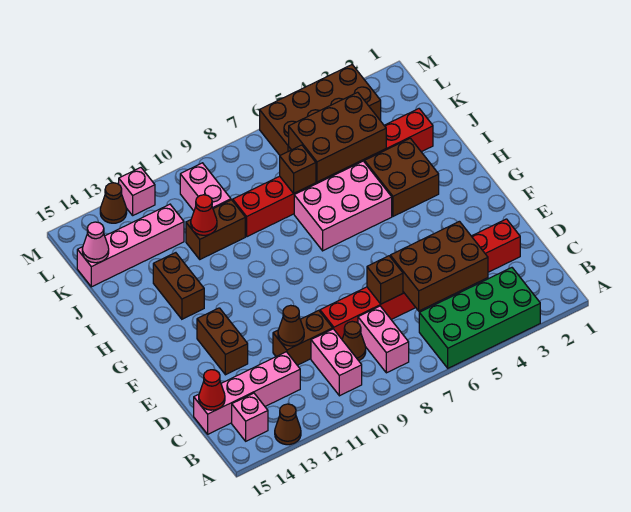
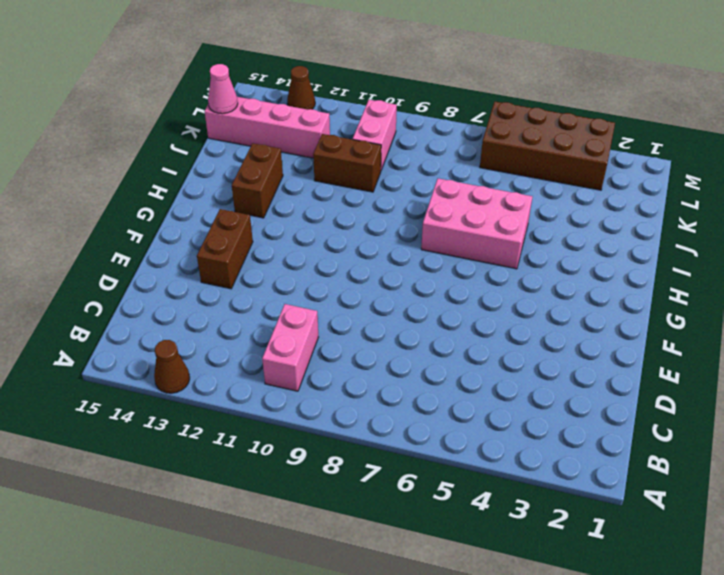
none -> green brick A3:B6 level 1
none -> pink brick B8:C8 level 1
none -> pink brick B14 level 1

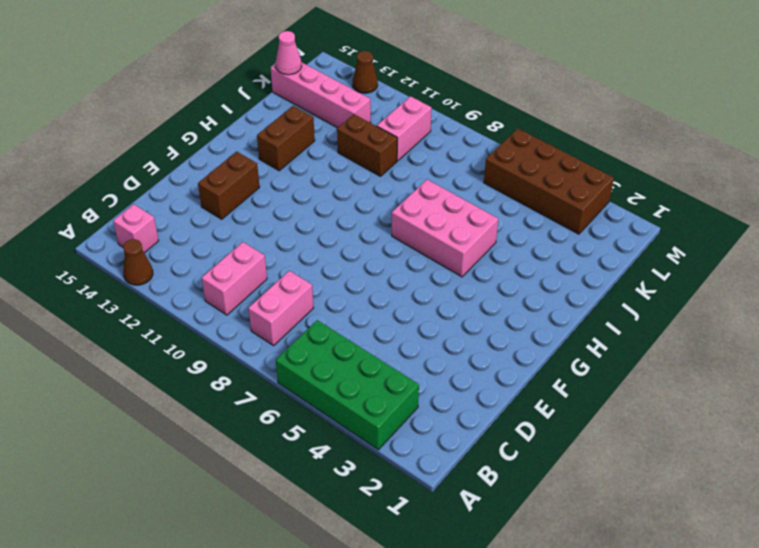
none -> brown cone C9 level 1
none -> pink brick C12:C15 level 1
none -> red brick D2:D9 level 1

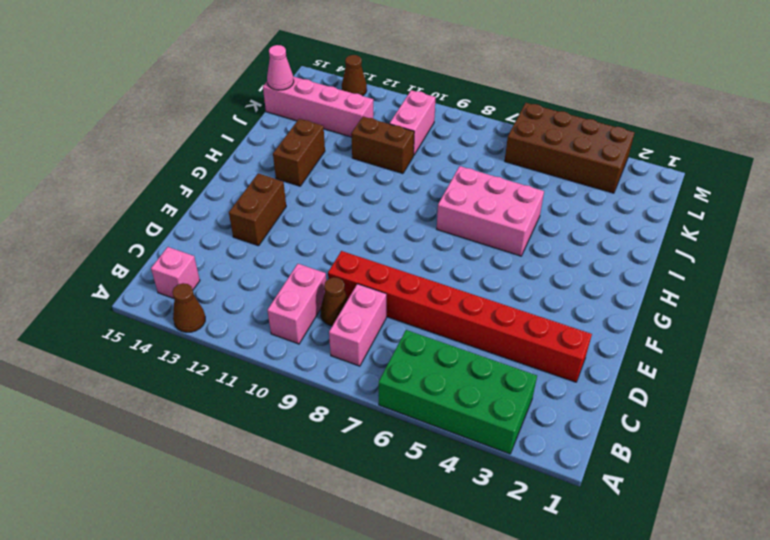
none -> pink brick C12:C15 level 1
none -> brown brick D10:D11 level 1
none -> brown brick H3:I4 level 1

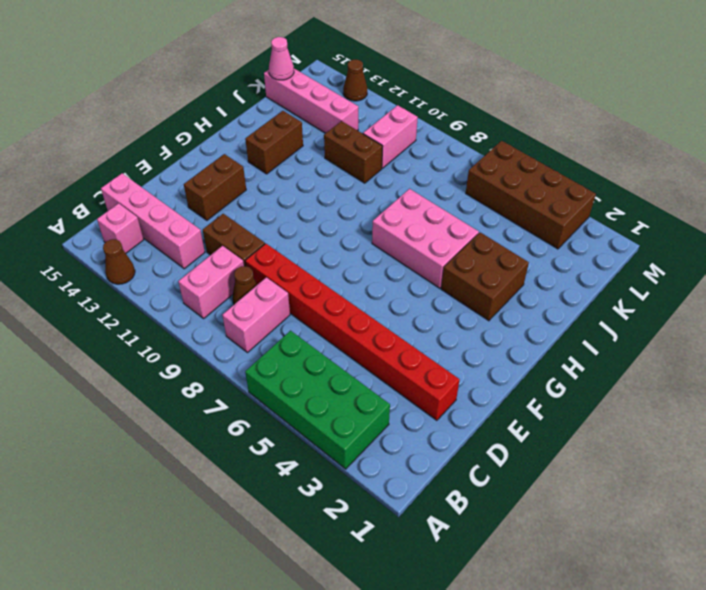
none -> red brick J2:J9 level 1
none -> pink brick M12 level 1
none -> brown brick C4:D6 level 2

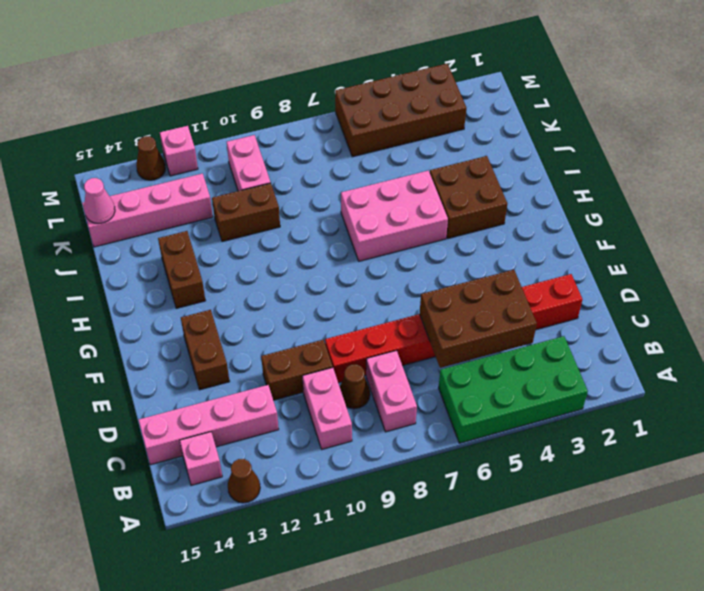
none -> red brick J2:J9 level 1
none -> red cone C15 level 2
none -> brown brick D7 level 2

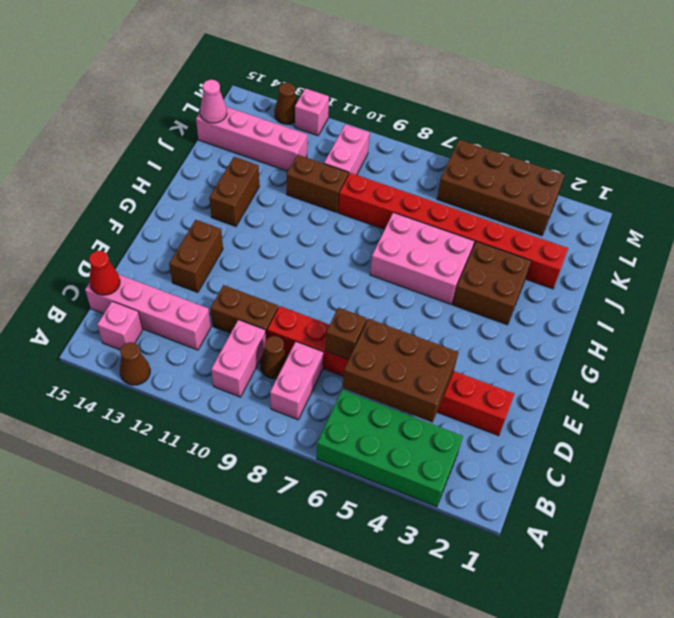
none -> brown cone D11 level 2
none -> brown brick J4:K6 level 2
none -> brown brick J7 level 2

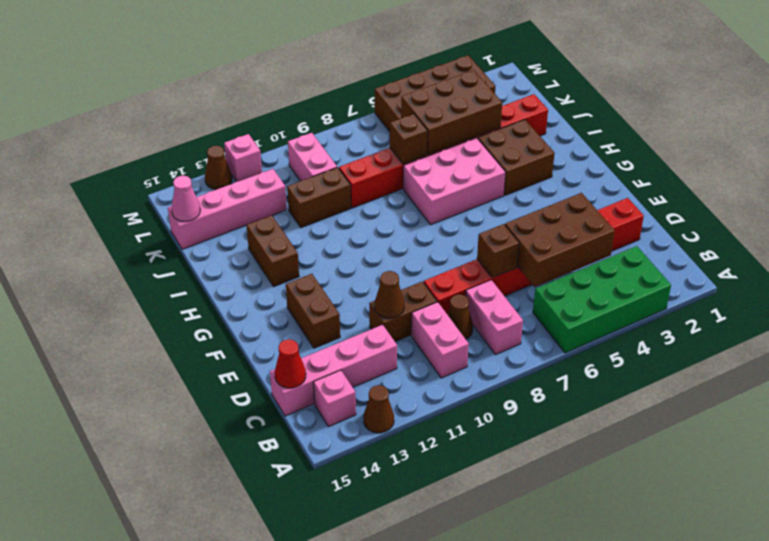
none -> red cone J11 level 2

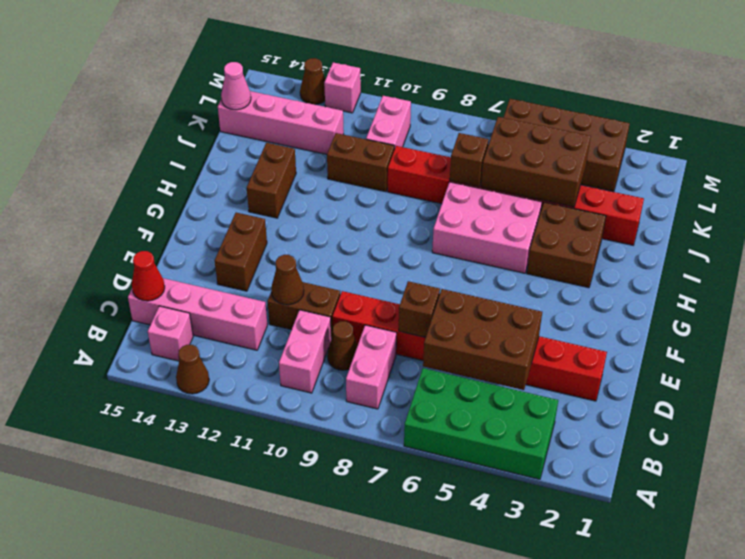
none -> red cone J11 level 2

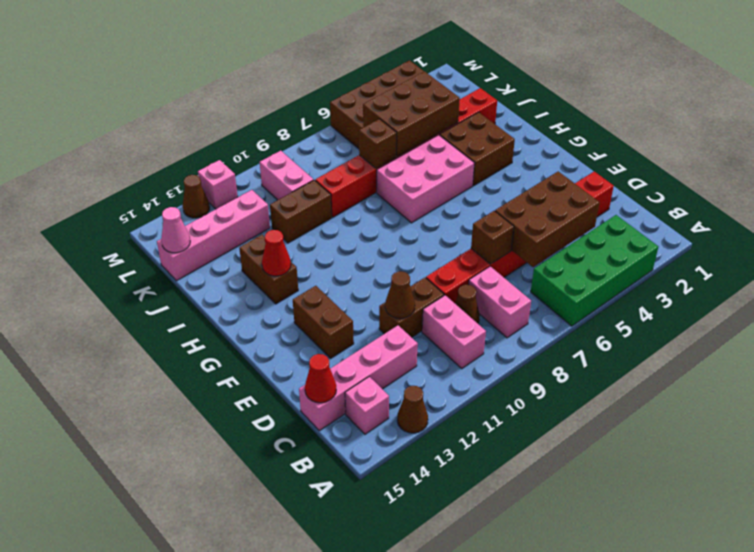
red cone H13 level 2 -> red cone J11 level 2

